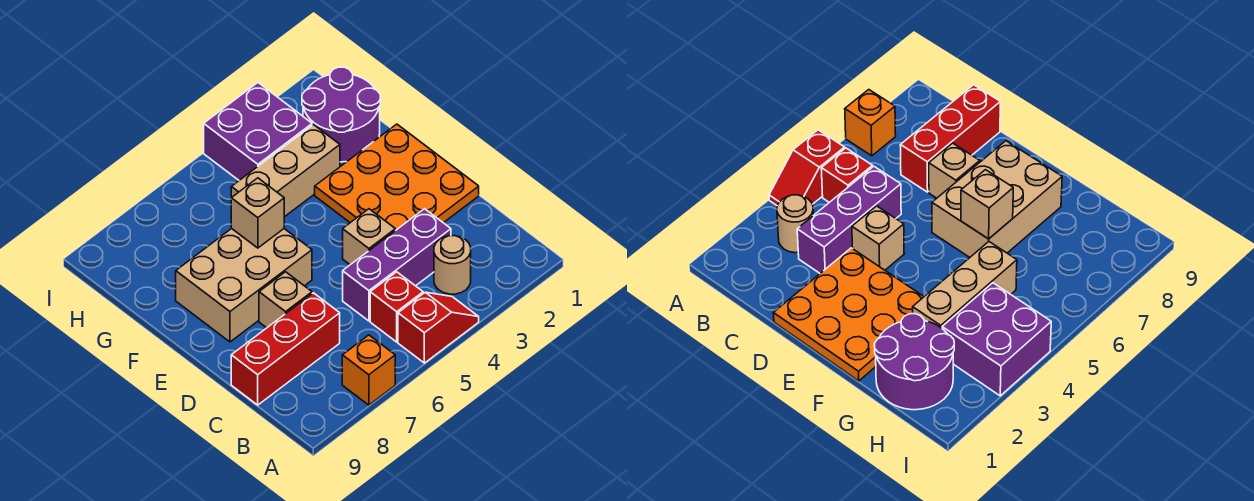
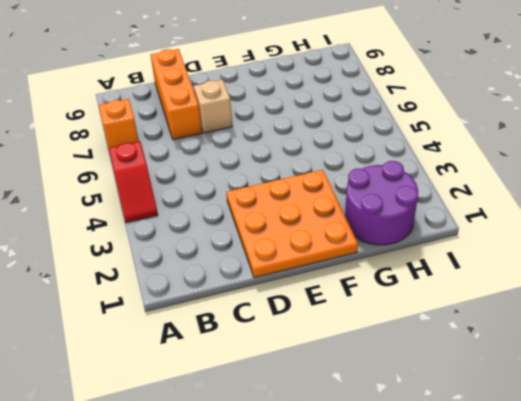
orange brick C7:C9 level 1 -> red brick C7:C9 level 1
none -> tan round brick B3 level 1
none -> red brick B5 level 1
none -> purple brick C3:C5 level 1

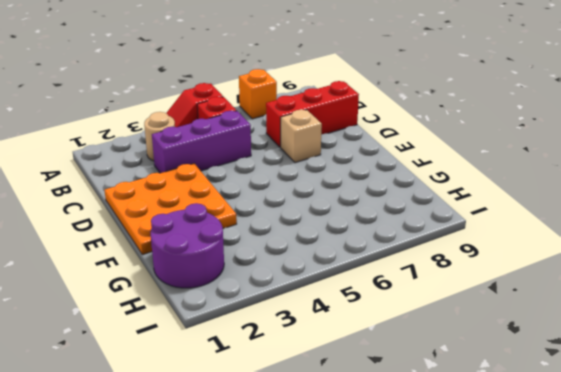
none -> tan brick D4 level 1
none -> tan brick E6:F8 level 1
none -> tan brick G3:G5 level 1

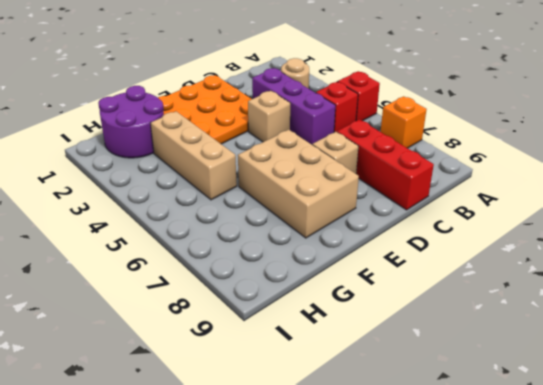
none -> purple brick H3:I4 level 1
none -> tan brick F6 level 2

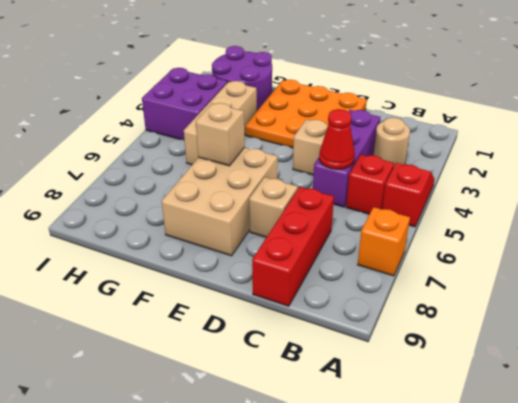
red cone C5 level 2 -> none

